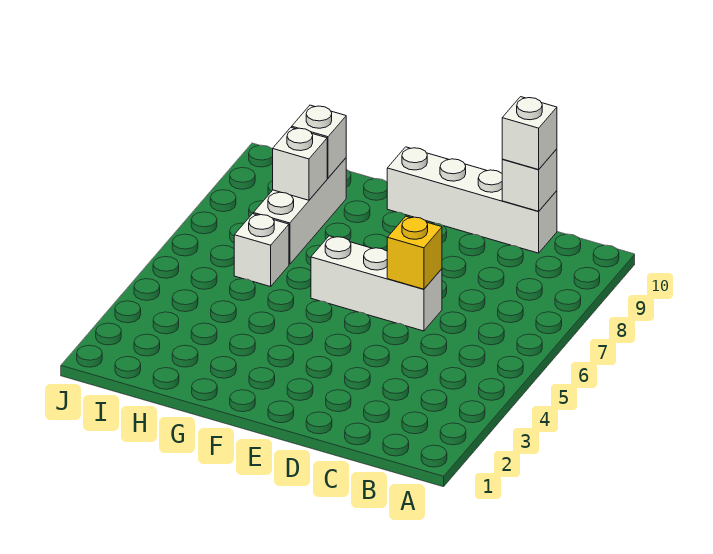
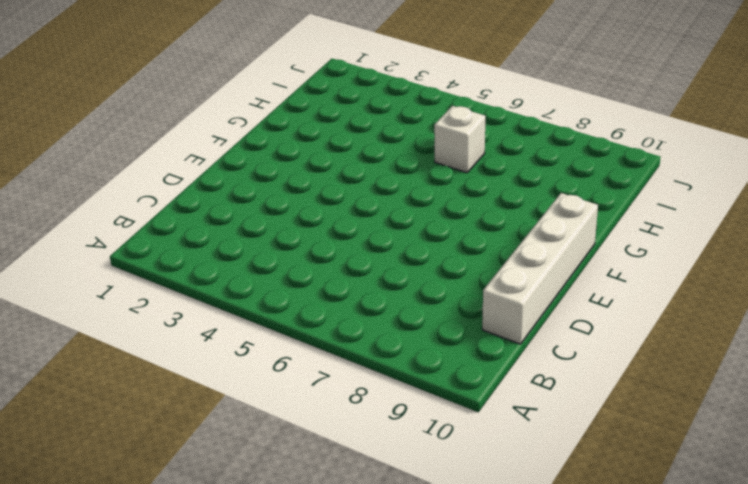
none -> white brick D6:F6 level 1
none -> white brick H7:H9 level 1

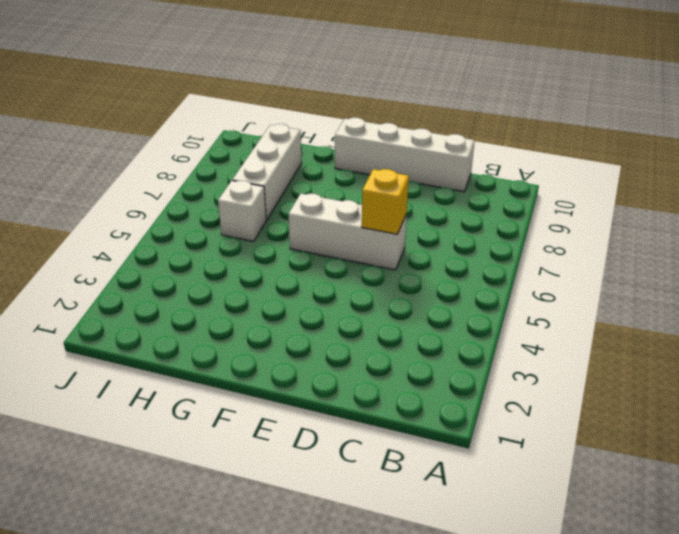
none -> white brick C10 level 2
none -> white brick H8 level 2

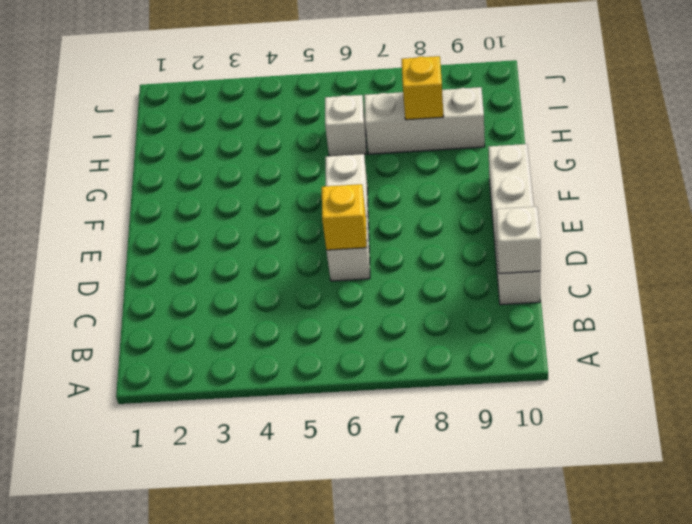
yellow brick H8 level 2 -> white brick H8 level 2
none -> white brick H9 level 2
none -> white brick C10 level 3

